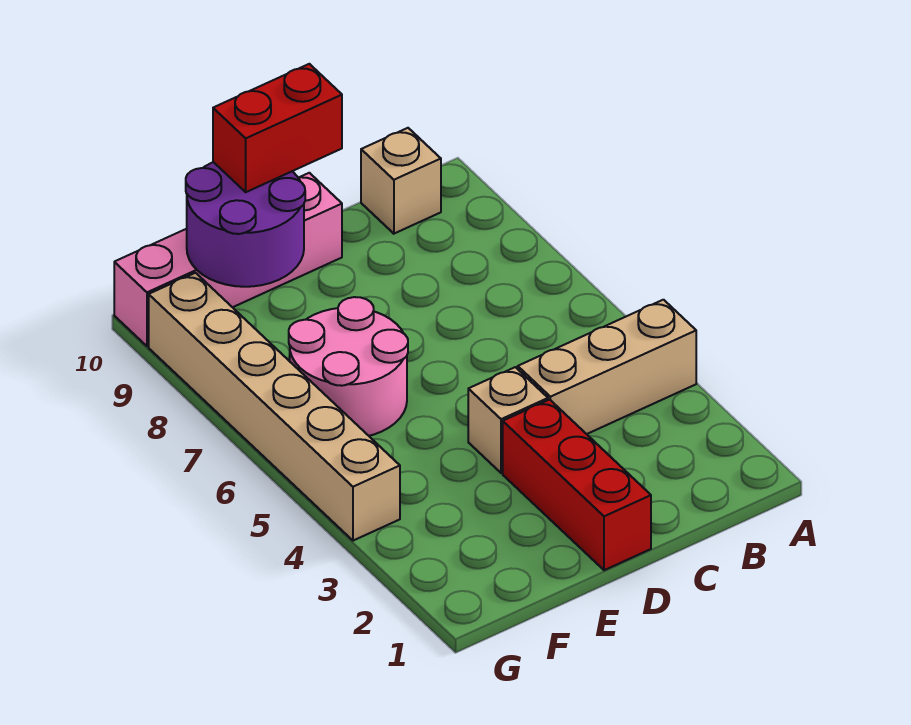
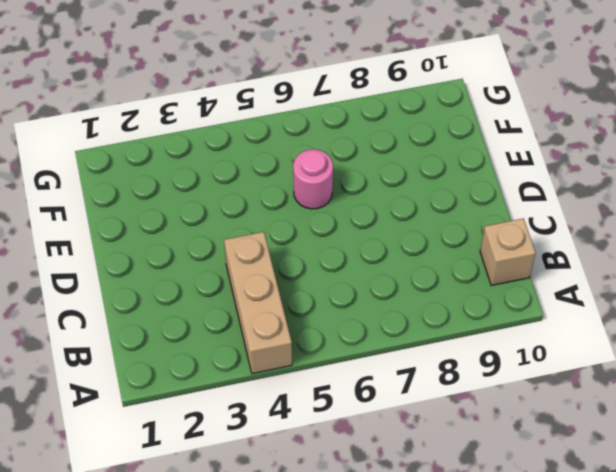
pink round brick E6 level 1 -> pink round brick E6:F7 level 1
none -> red brick D1:D3 level 1
none -> tan brick D4 level 1

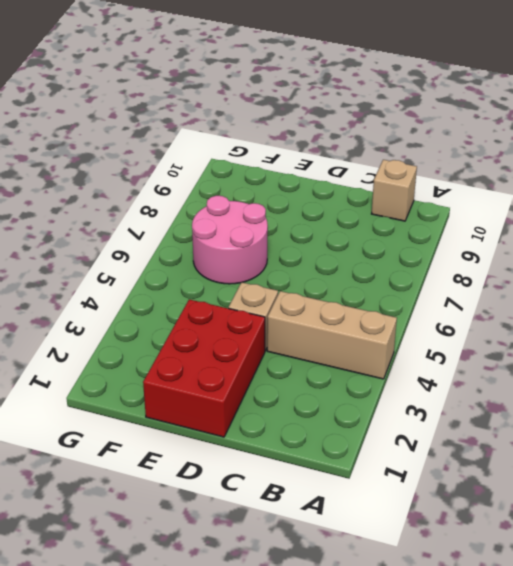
red brick D1:E3 level 1 -> red brick D1:D3 level 1
none -> pink brick D10:G10 level 1
none -> tan brick G4:G9 level 1

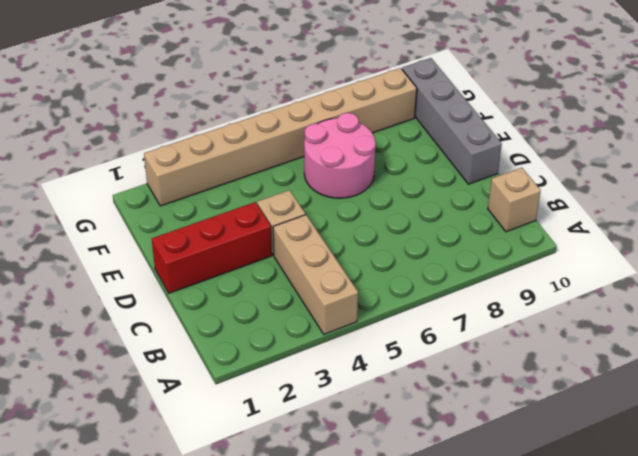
grey brick D10:G10 level 1 -> pink brick D10:G10 level 1
tan brick G2:G9 level 1 -> tan brick G4:G9 level 1
none -> purple round brick E9:F10 level 2
none -> red brick D10:E10 level 3

